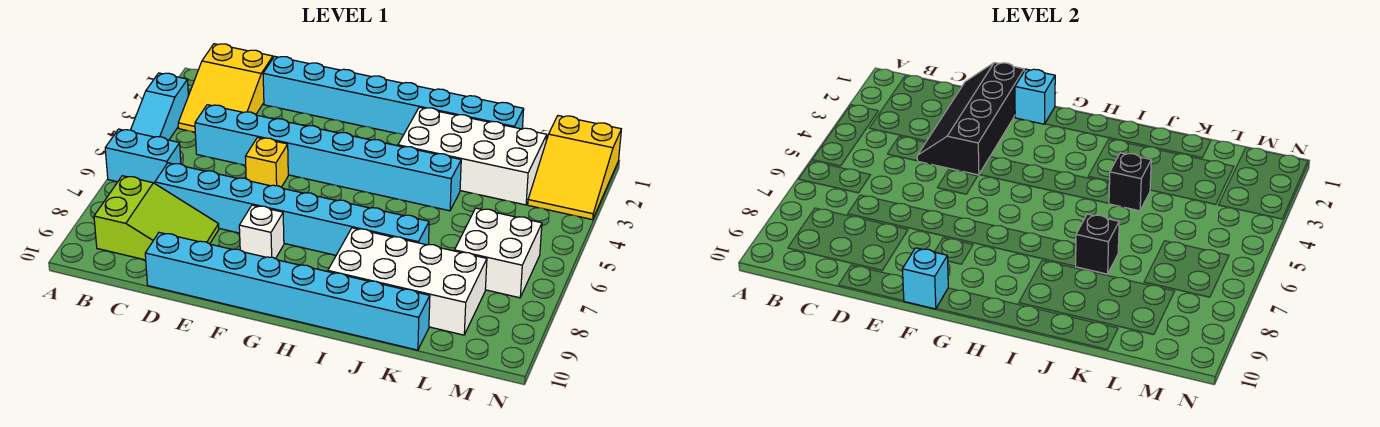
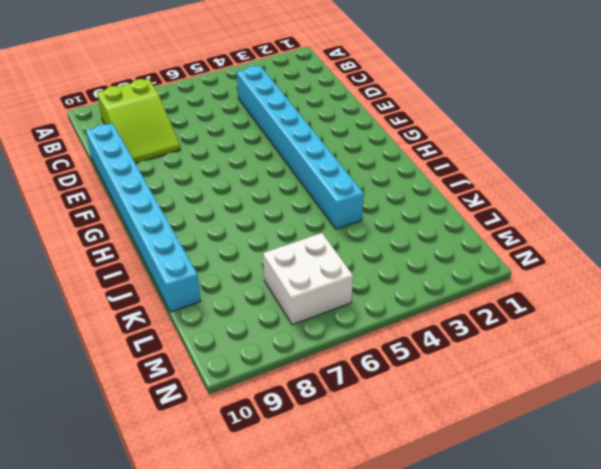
none -> cyan slope A3:A5 level 1 top 3
none -> cyan brick A6:B6 level 1
none -> yellow slope B1:C3 level 1 top 1

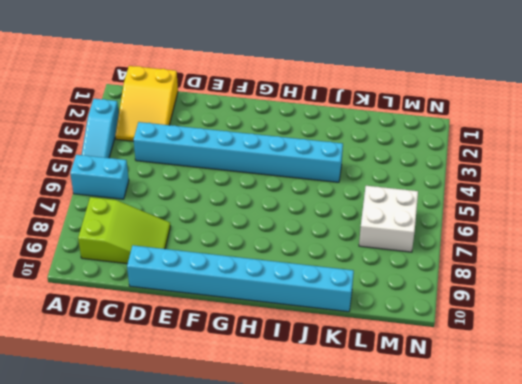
none -> cyan brick C7:J7 level 1
none -> cyan brick D1:K1 level 1
none -> yellow brick E5 level 1

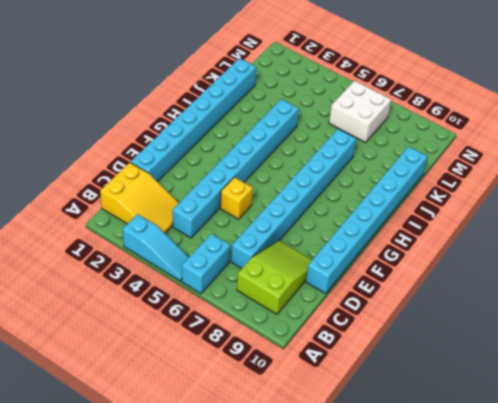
none -> white brick F8 level 1
none -> white brick I2:L3 level 1
none -> white brick I8:L9 level 1

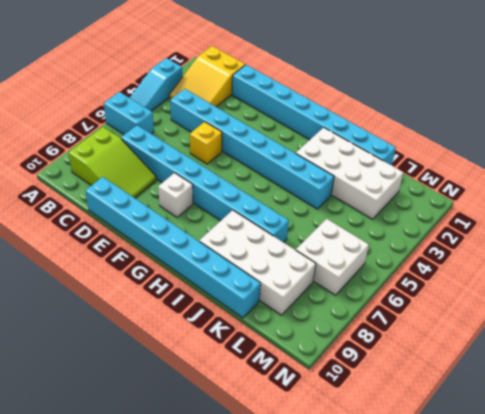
none -> yellow slope M1:N3 level 1 top 1
none -> black slope D1:E4 level 2 top E
none -> cyan brick F1 level 2

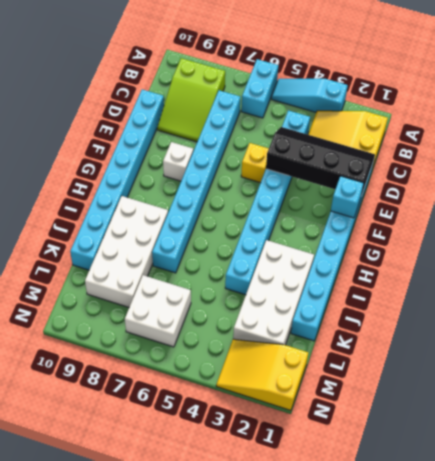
none -> cyan brick F10 level 2
none -> black brick J4 level 2
none -> black brick J7 level 2

